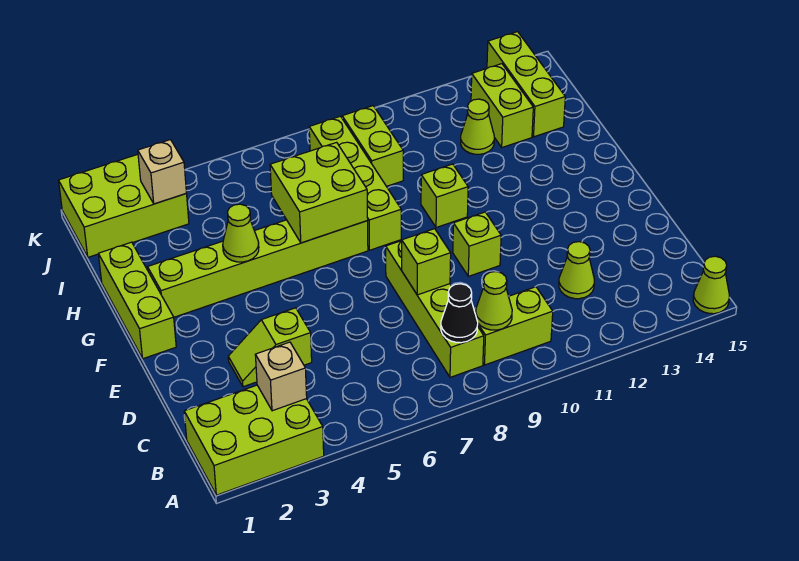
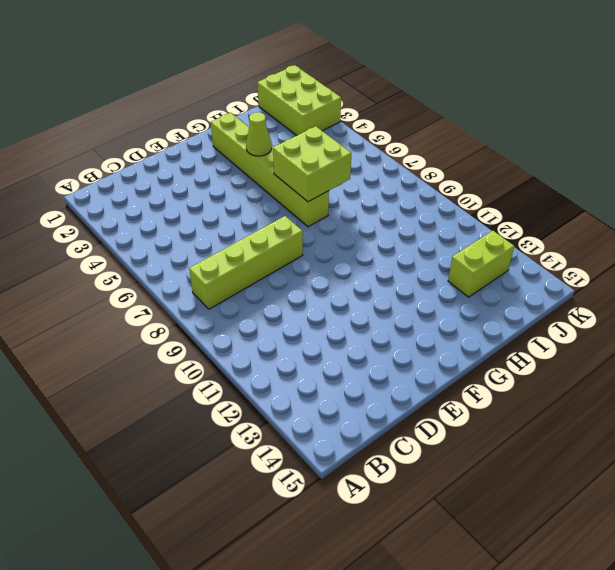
none -> lime brick A1:B3 level 1
none -> lime cone A15 level 1
none -> lime brick B9:B10 level 1

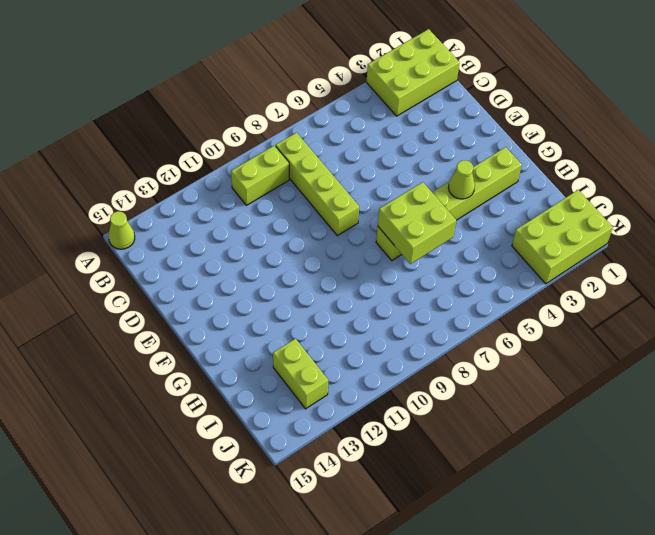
none -> lime cone C12 level 1
none -> lime slope D3:D4 level 1 top 4
none -> lime brick E10 level 1

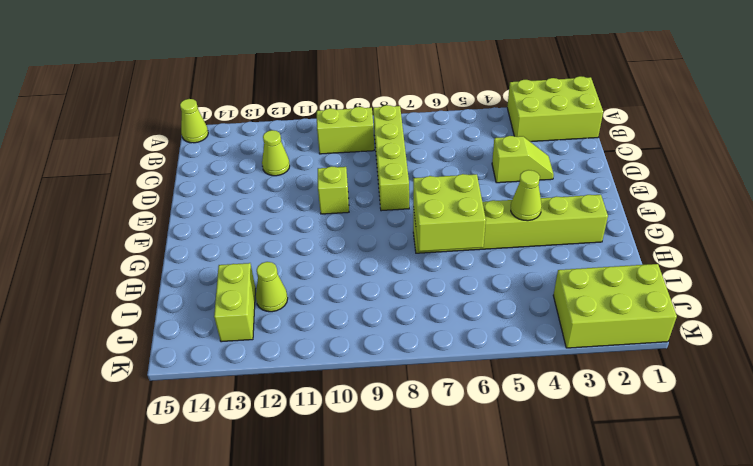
none -> lime brick F1:H1 level 1
none -> lime brick G8:J8 level 1
none -> lime brick G10 level 1

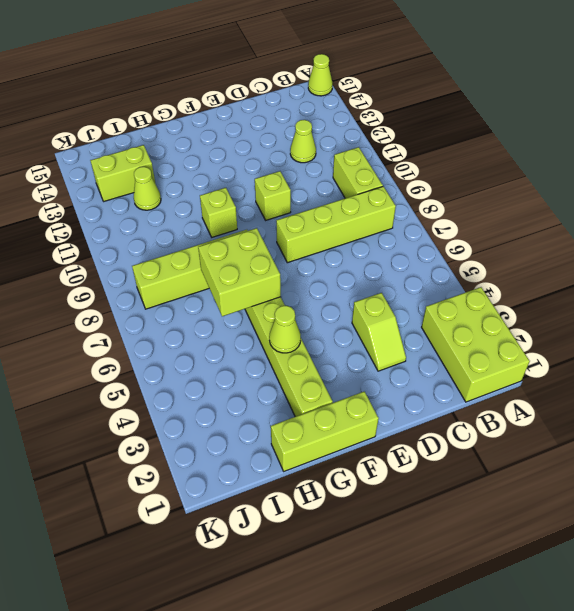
none -> lime brick I9:J9 level 1
none -> lime brick I14:K14 level 1
none -> lime brick J1:K3 level 1

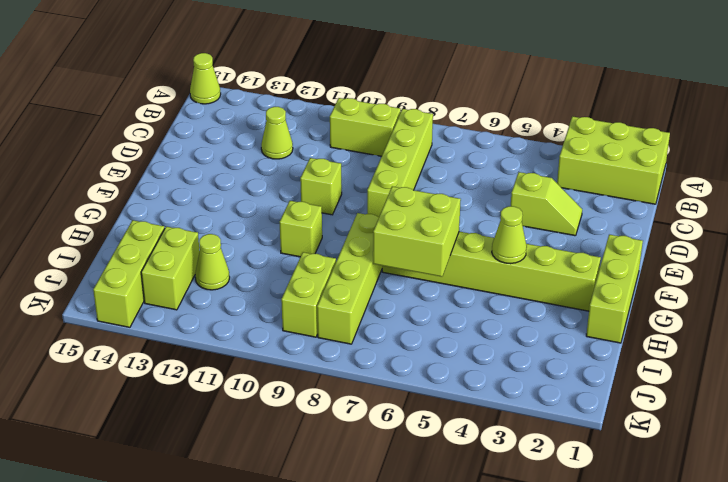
none -> lime brick J1:K3 level 1
none -> tan brick B3 level 2
none -> black cone B8 level 2

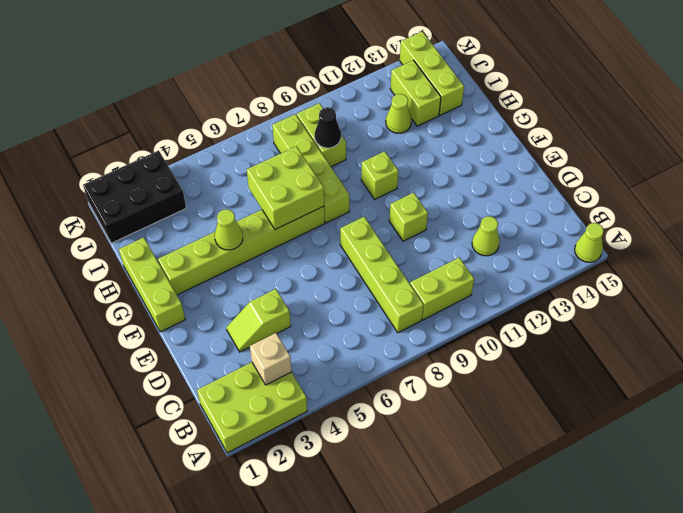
black cone I9 level 2 -> black cone B8 level 2
black brick J1:K3 level 1 -> lime brick J1:K3 level 1
none -> lime cone B9 level 2
none -> lime brick D8 level 2
none -> tan brick J3 level 2

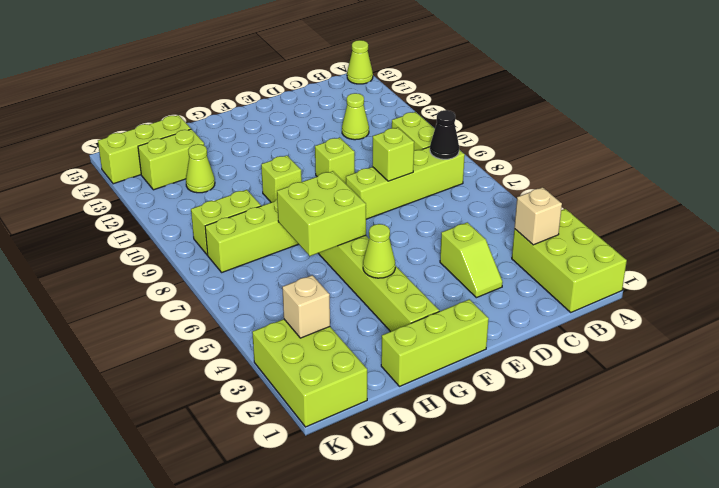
none -> lime cone B9 level 2

